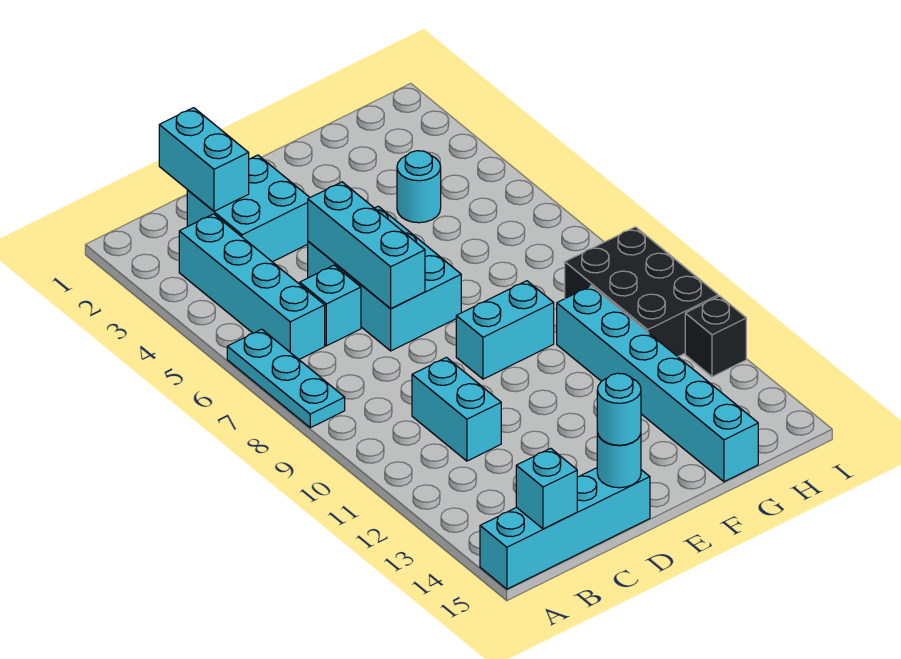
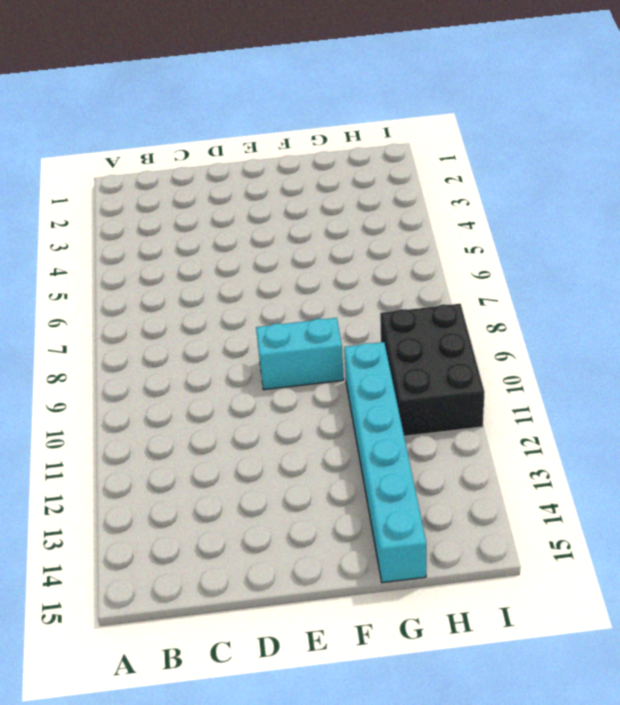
none -> cyan plate A6:A8 level 1
none -> cyan brick A15:D15 level 1
none -> cyan brick B3:B6 level 1

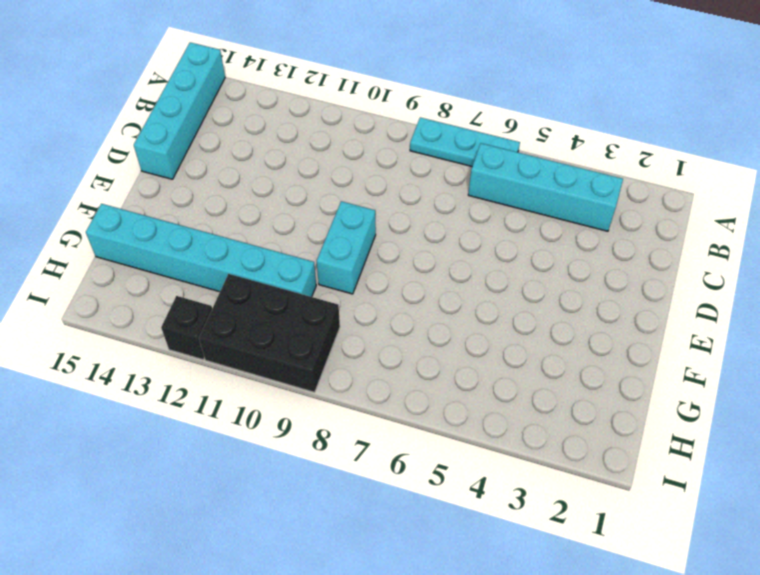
none -> cyan brick C2:D3 level 1
none -> cyan brick C6 level 1
none -> cyan brick C10:C11 level 1

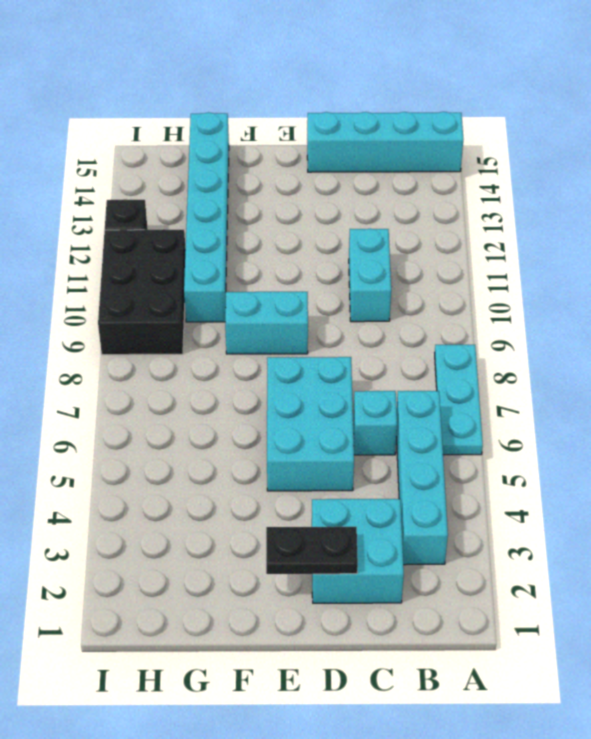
black plate D2:E2 level 2 -> none
none -> cyan round brick G4 level 1
none -> cyan brick B15 level 2
none -> cyan brick C1:C2 level 2

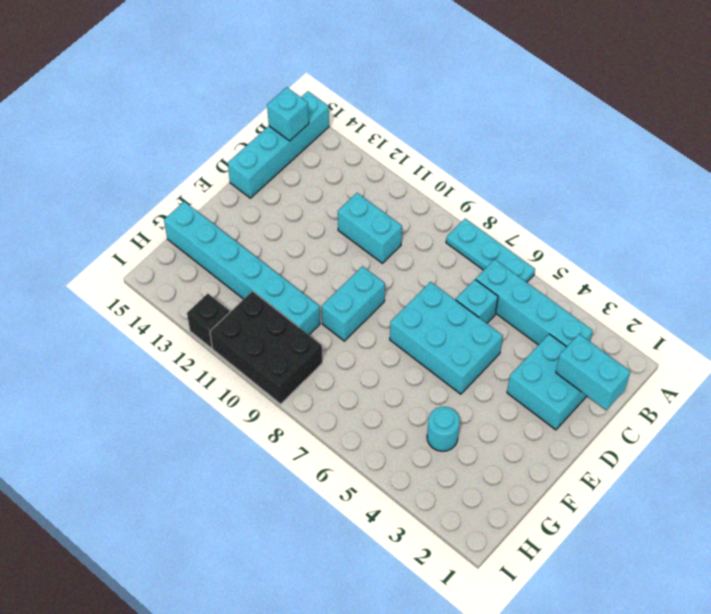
none -> cyan brick D5:D7 level 2
none -> cyan round brick D15 level 2
none -> cyan round brick D15 level 3

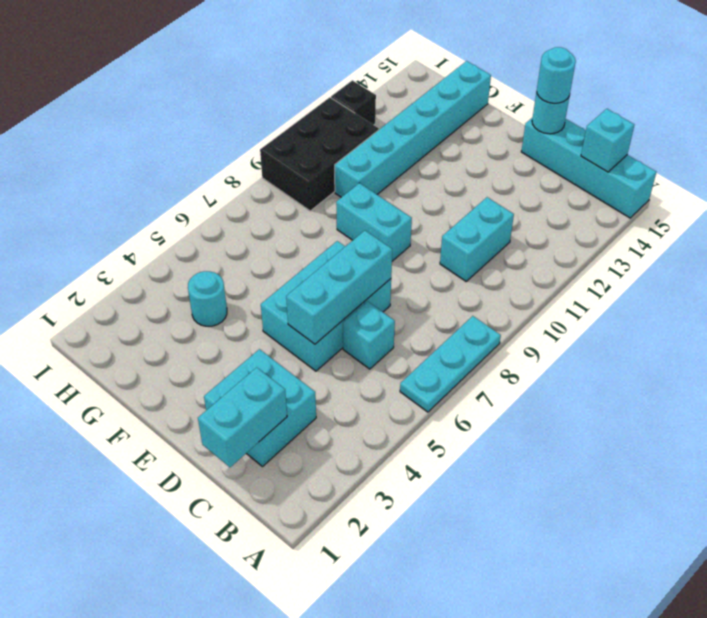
none -> cyan brick B3:B6 level 1

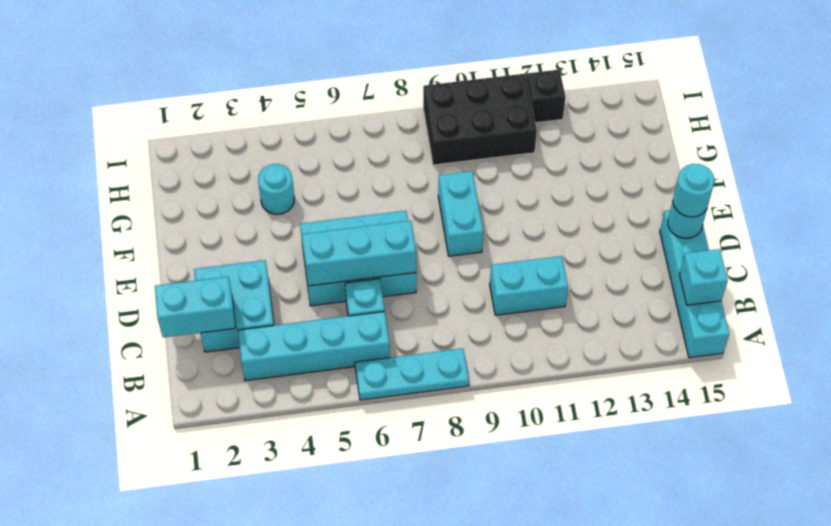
none -> cyan brick G10:G15 level 1

